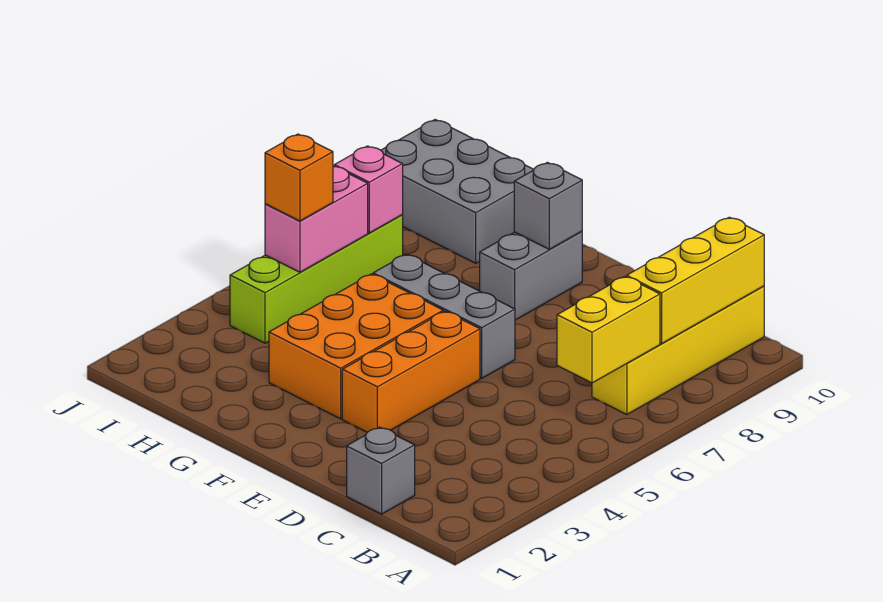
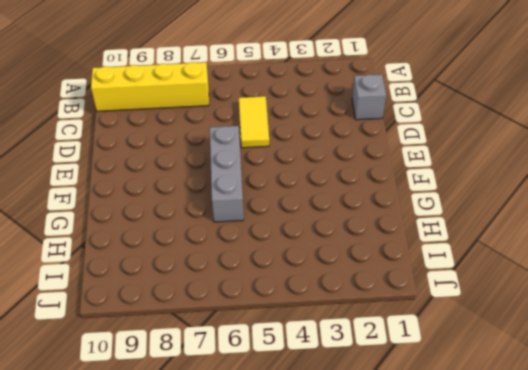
yellow tile C5:D5 level 1 -> none
none -> orange brick E3:E5 level 1
none -> orange brick F3:G5 level 1
none -> grey brick F8:F9 level 1

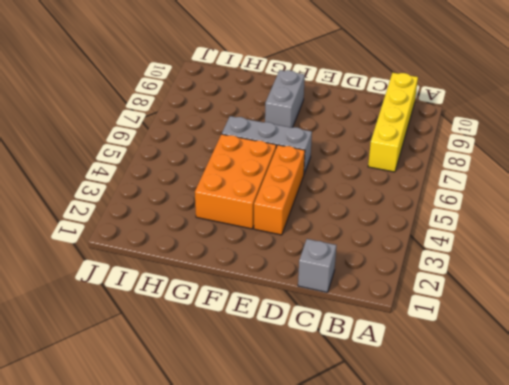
none -> grey brick H9:J10 level 1
none -> lime brick I4:I7 level 1
none -> yellow brick B6:B7 level 2

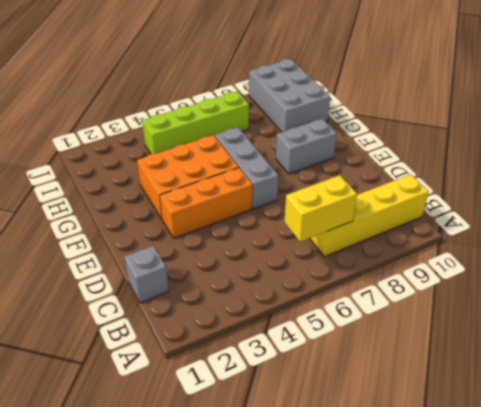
none -> yellow brick B8:B10 level 2
none -> grey brick F9 level 2
none -> pink brick I5:I6 level 2

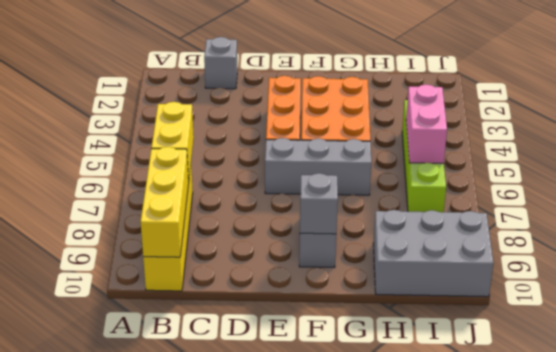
none -> pink brick I7 level 2
none -> orange brick I5 level 3

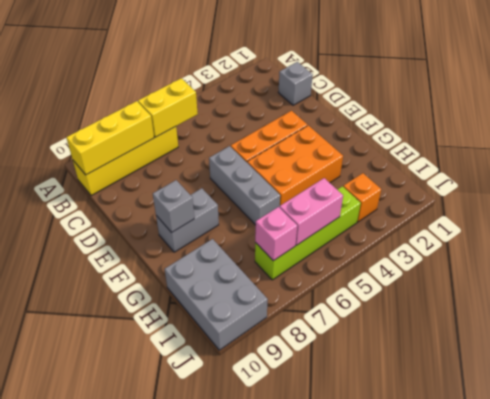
orange brick I3 level 1 -> orange brick I5 level 3

